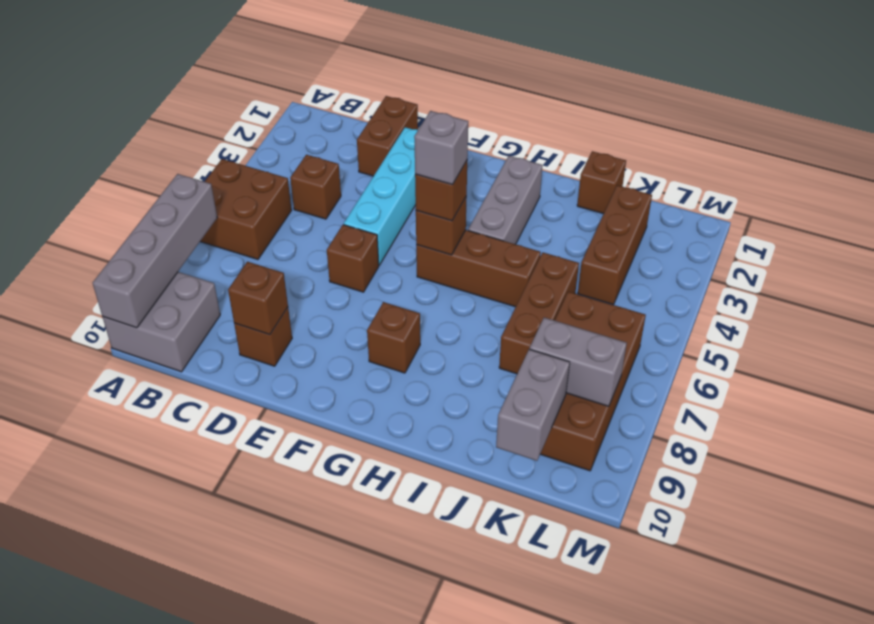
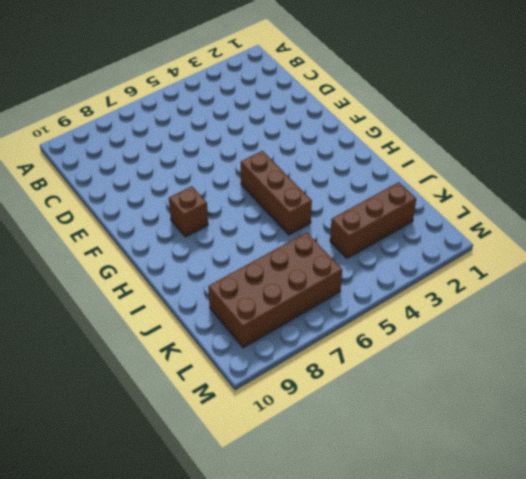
none -> brown brick A5:B6 level 1
none -> grey brick A9:B10 level 1
none -> brown brick C4 level 1

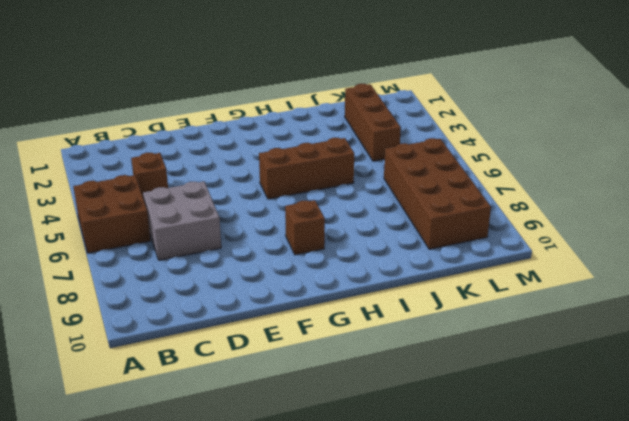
grey brick C6:D7 level 1 -> grey brick A9:B10 level 1
none -> brown brick D1:D2 level 1
none -> brown brick D9 level 1
none -> cyan brick E2:E5 level 1

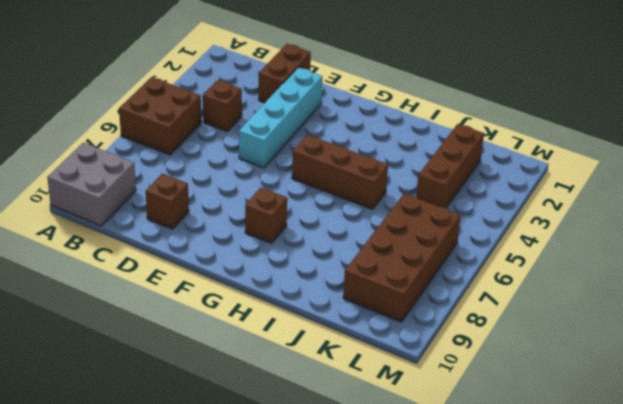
none -> brown brick E6 level 1
none -> grey brick H2:H4 level 1
none -> brown brick J1 level 1

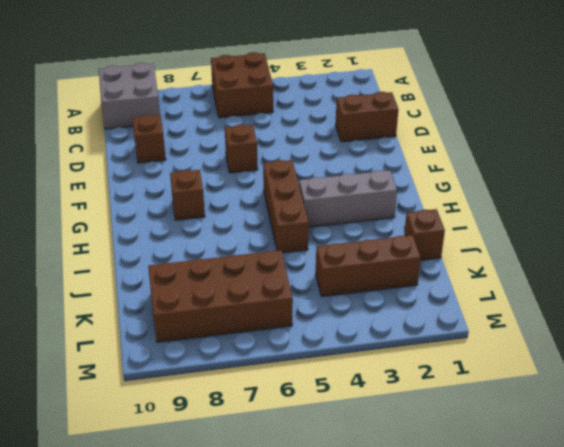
none -> brown brick C4 level 1
none -> cyan brick E2:E5 level 1
none -> brown brick J5:J7 level 1

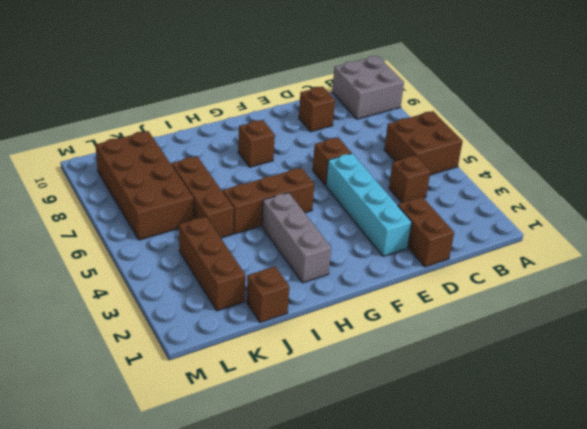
none -> grey brick A7:A10 level 2
none -> brown brick D9 level 2
none -> brown brick G5 level 2

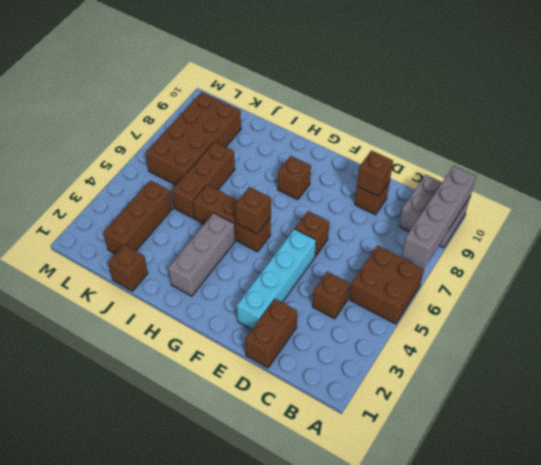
none -> grey brick K8:L8 level 2
none -> grey brick K9:K10 level 2
none -> brown brick G5 level 3

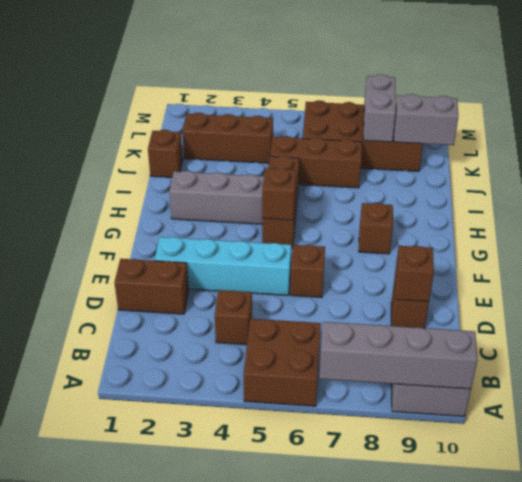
none -> brown brick G5 level 3
none -> grey brick G5 level 4

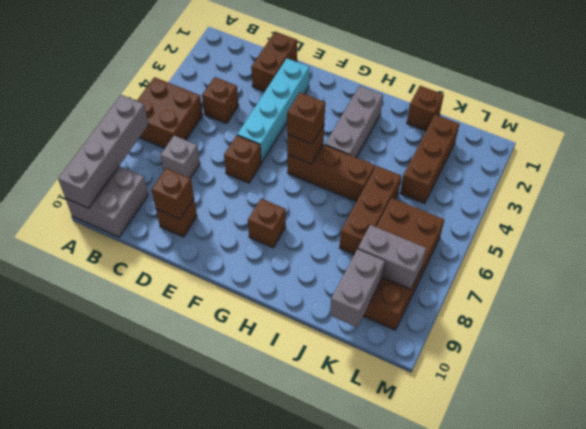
grey brick C7 level 1 -> grey brick G5 level 4

